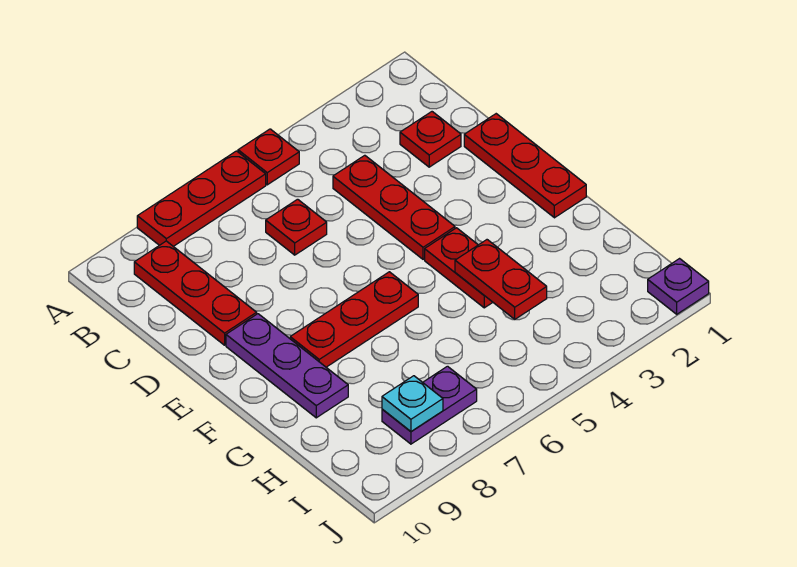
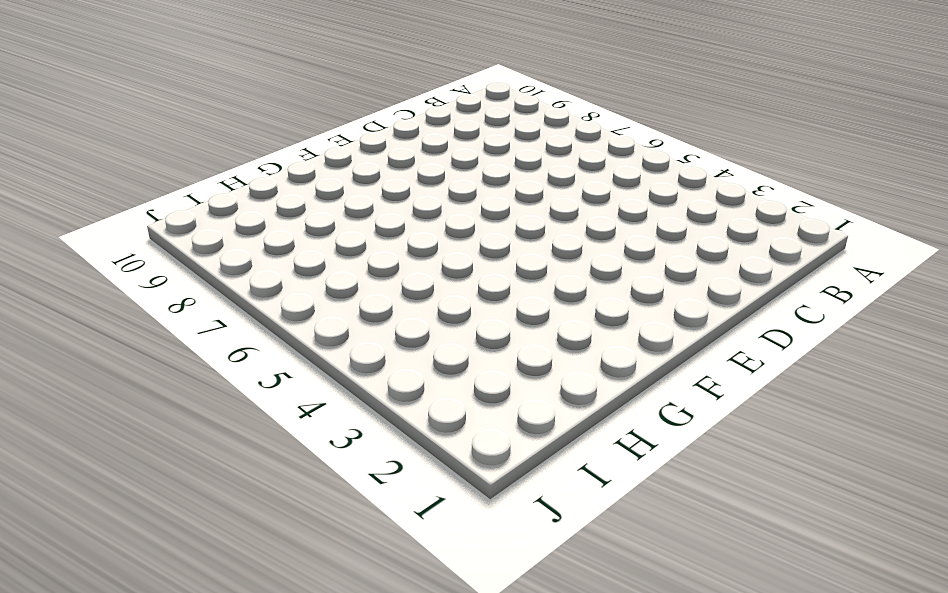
none -> red plate A5 level 1
none -> red plate A6:A8 level 1
none -> red plate B9:D9 level 1

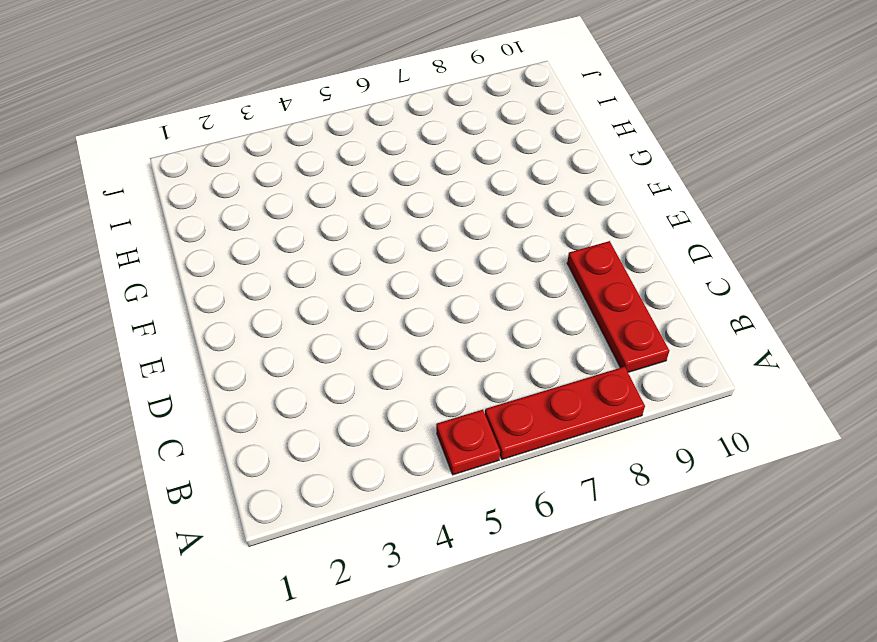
none -> red plate C2 level 1
none -> red plate C4:E4 level 1
none -> red plate C6 level 1

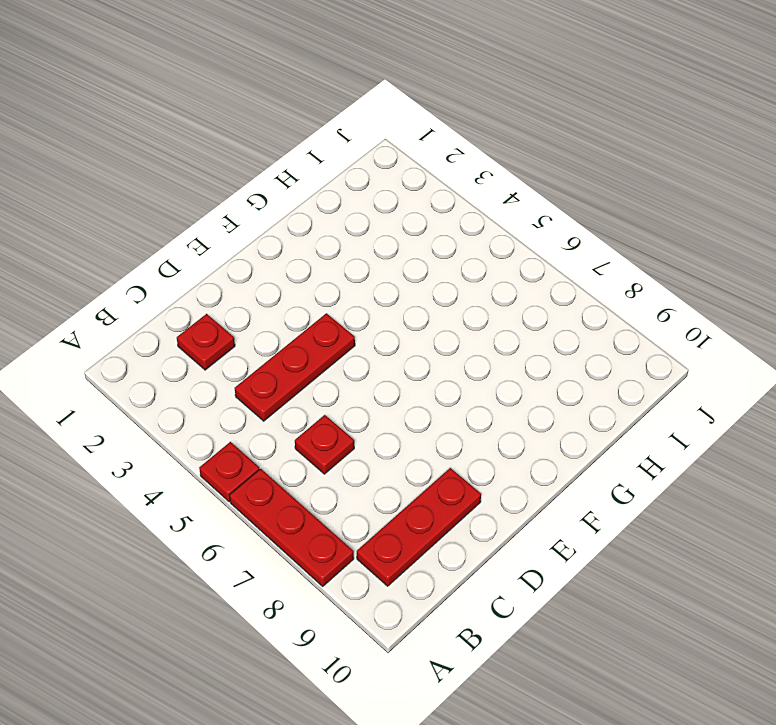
none -> red plate D1:F1 level 1
none -> purple plate E9:G9 level 1
none -> red plate F4:G4 level 1

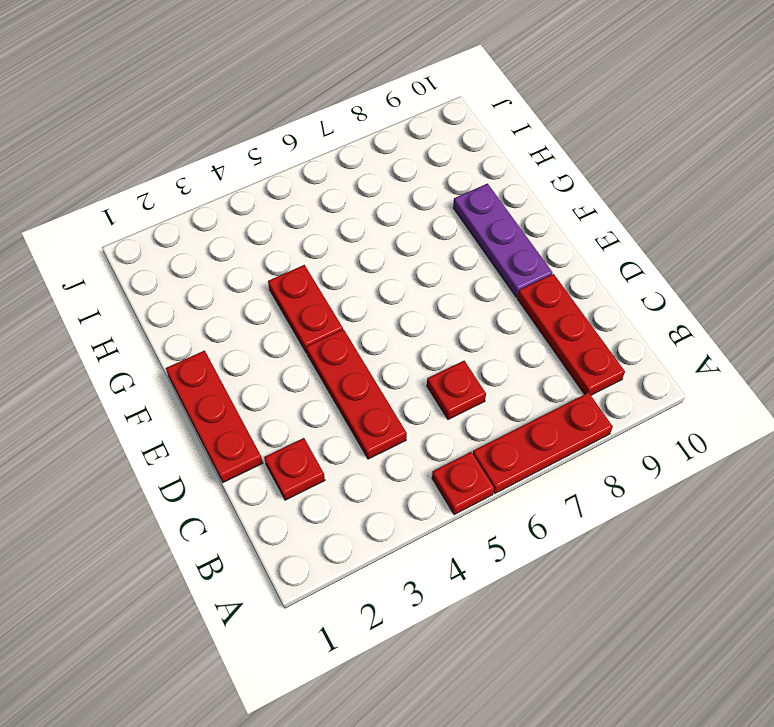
none -> red plate F6:F8 level 1
none -> purple plate I7:I8 level 1
none -> purple plate J1 level 1

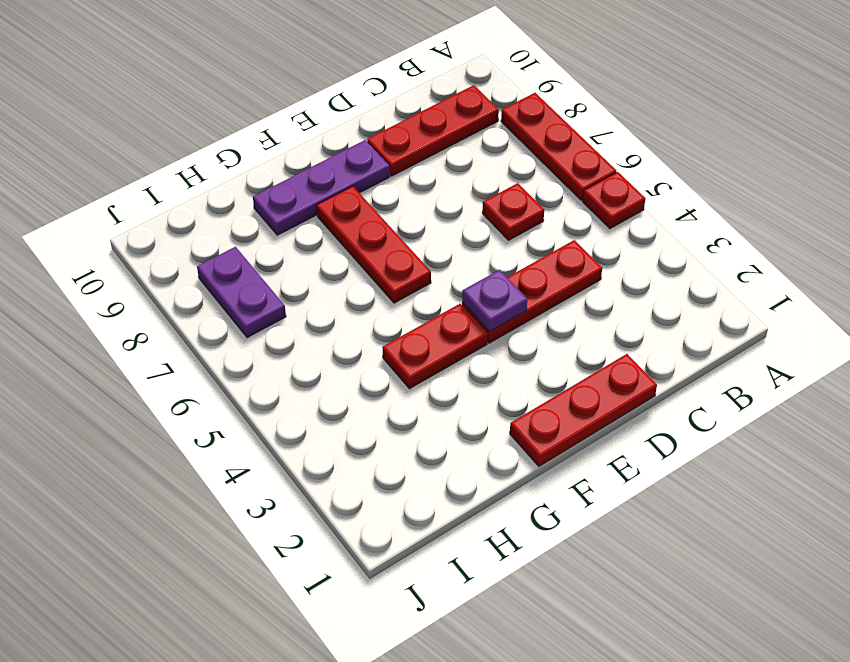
purple plate E4 level 2 -> purple plate J1 level 1
none -> red plate C2 level 1
none -> red plate G4:H4 level 2
none -> cyan plate I8 level 2

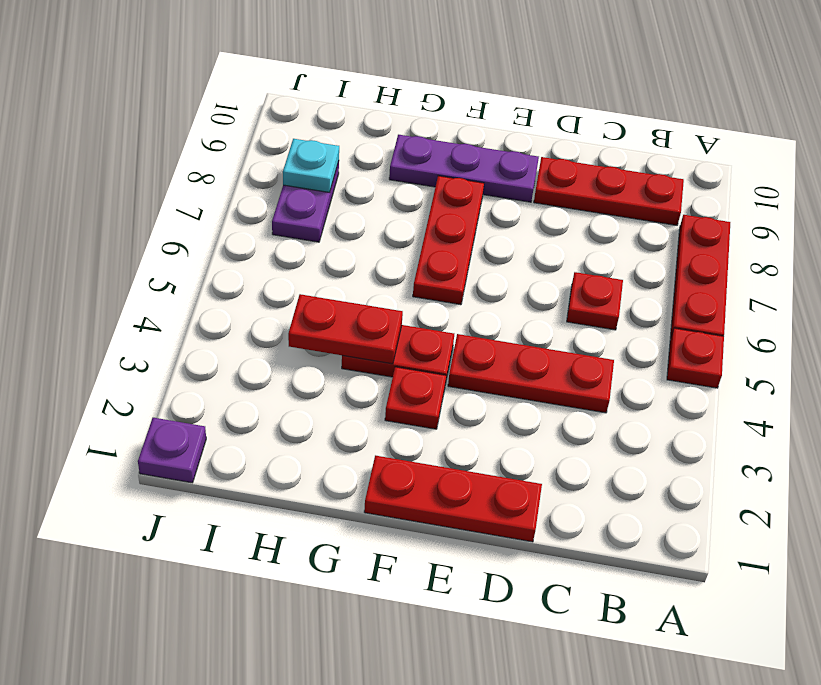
red plate F3 level 1 -> red plate C2 level 1

